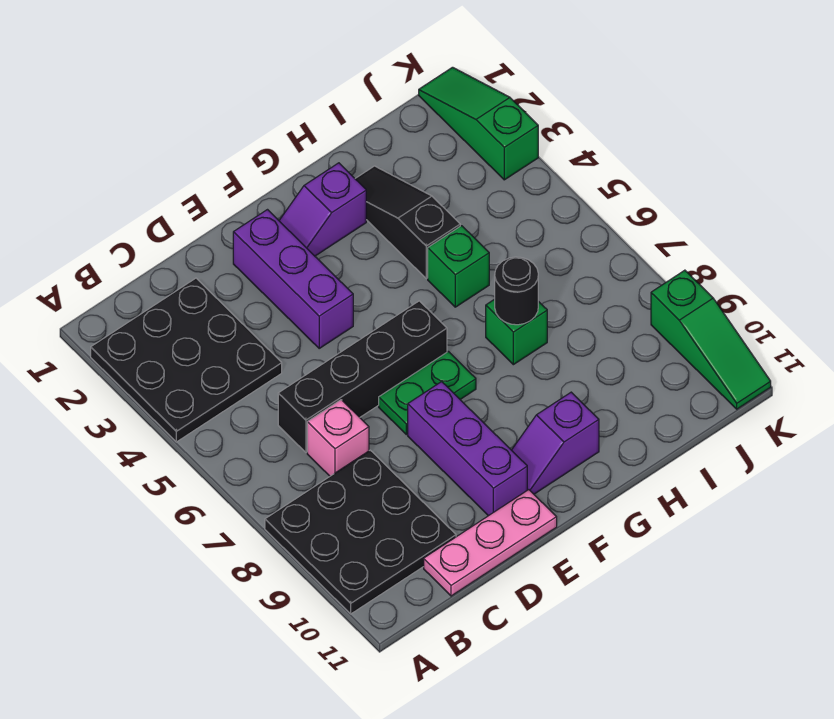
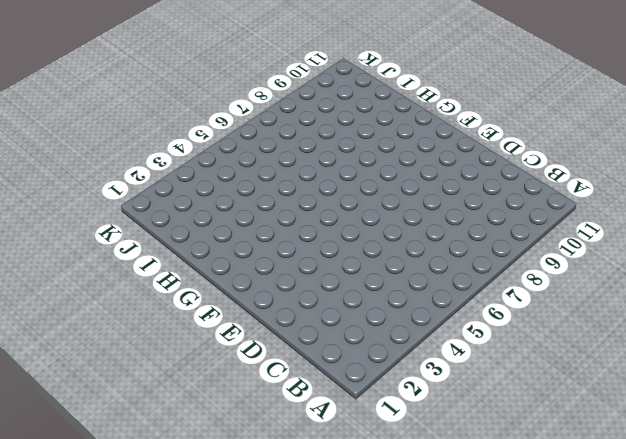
none -> black plate A2:C4 level 1
none -> black plate A8:C10 level 1
none -> black brick C6:F6 level 1

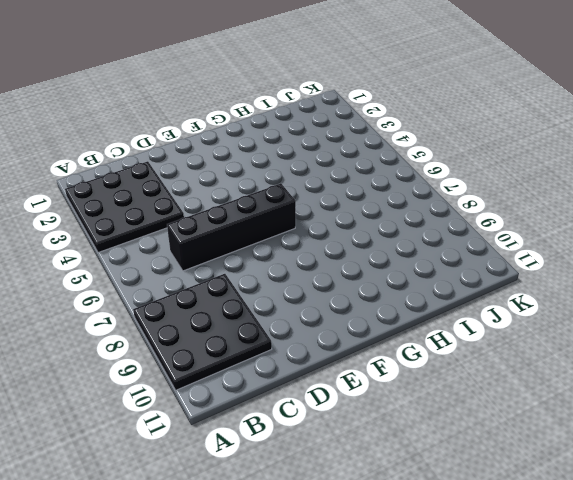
none -> pink brick C7 level 1
none -> pink plate C11:E11 level 1
none -> purple brick E2:E4 level 1

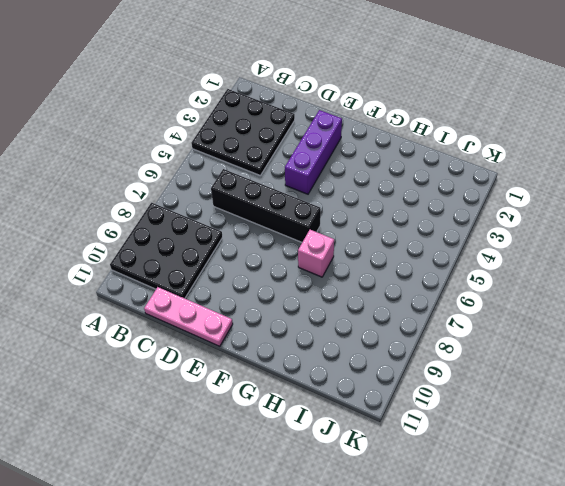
pink brick G7 level 1 -> pink brick C7 level 1
none -> green plate E7:F7 level 1
none -> purple brick E8:E10 level 1
none -> purple slope F2:G2 level 1 top G

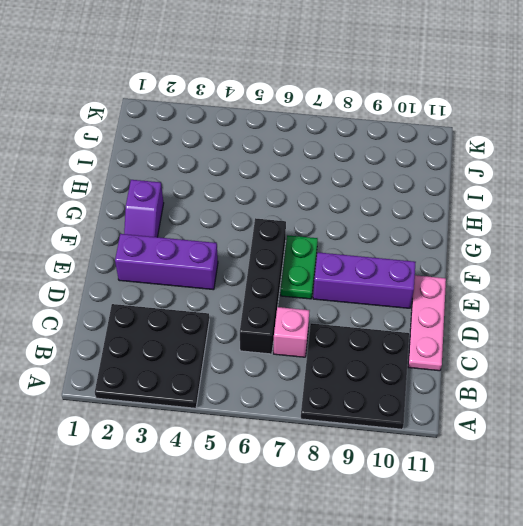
none -> purple slope F10:G10 level 1 top G
none -> black slope H2:H4 level 1 top 4
none -> green brick H5 level 1

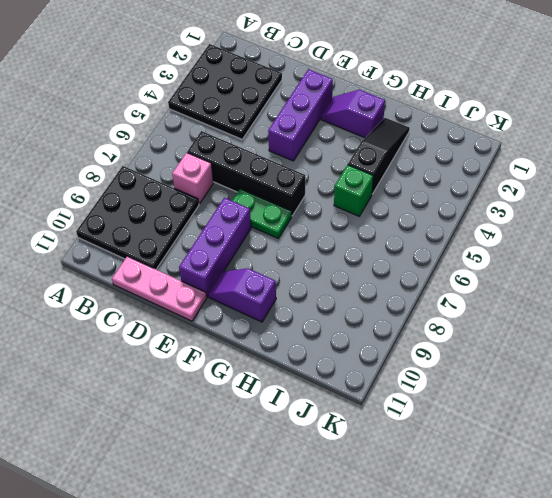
none -> green brick H7 level 1
none -> green slope K1:K3 level 1 top 3
none -> green slope K9:K11 level 1 top 9

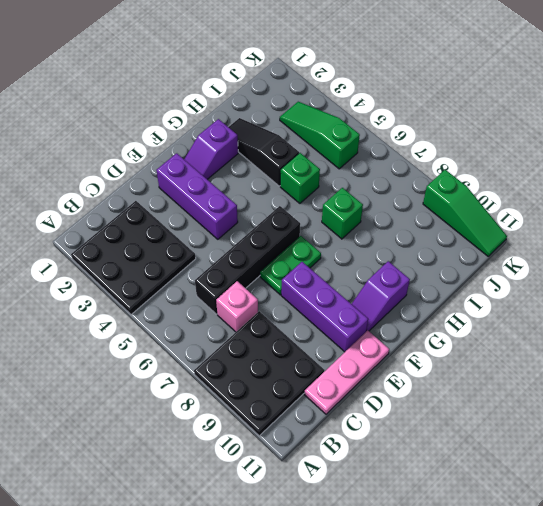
green slope J3:J5 level 1 top 5 -> green slope K1:K3 level 1 top 3
none -> black round brick H7 level 2

